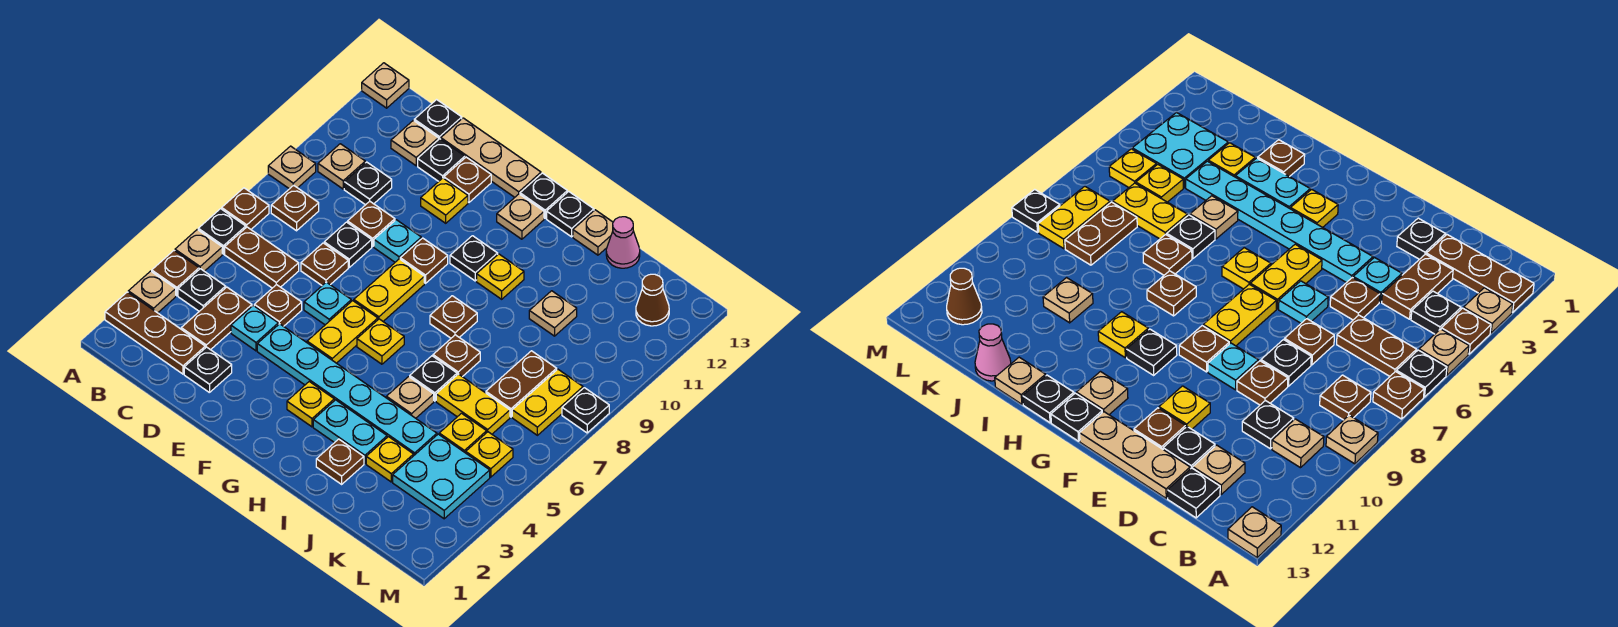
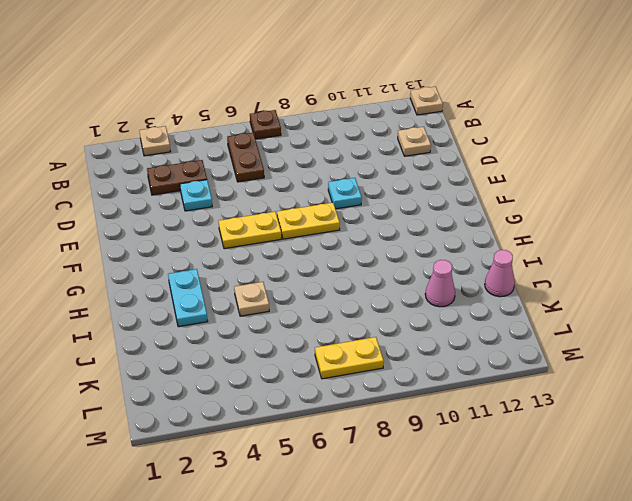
pink cone J11 level 1 -> none
none -> brown plate A2:C2 level 1
none -> brown plate A4 level 1
none -> tan plate A5 level 1
none -> black plate A6 level 1

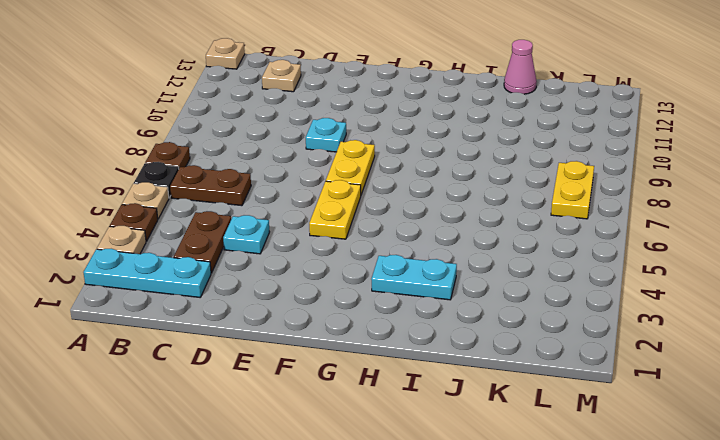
cyan plate A2:C2 level 1 -> brown plate A2:C2 level 1
none -> tan plate A9 level 1
none -> black plate B4 level 1
none -> brown plate B8 level 1
none -> tan plate B10 level 1

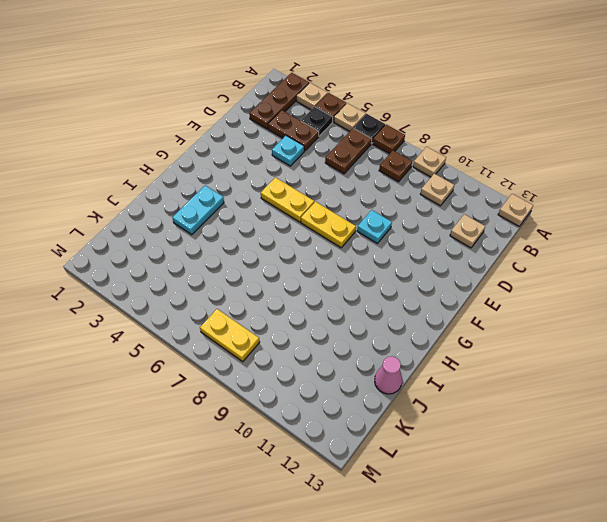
none -> black plate C10 level 1
none -> black plate C13 level 1
none -> black plate D2 level 1
none -> brown plate D5 level 1

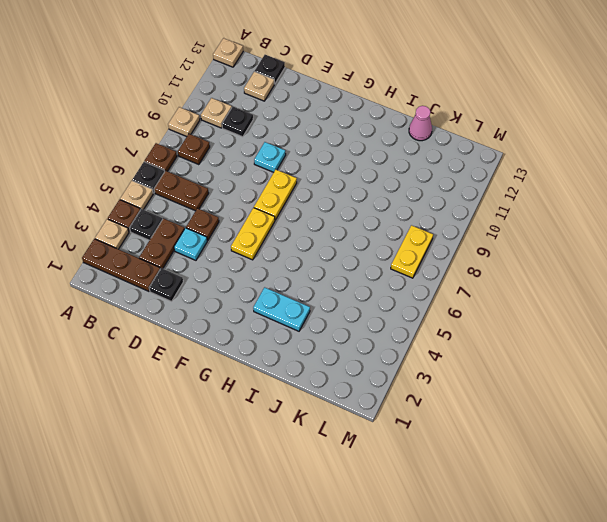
none -> brown plate D7 level 1
none -> black plate D8 level 1
none -> brown plate D9 level 1
none -> black plate D12 level 1

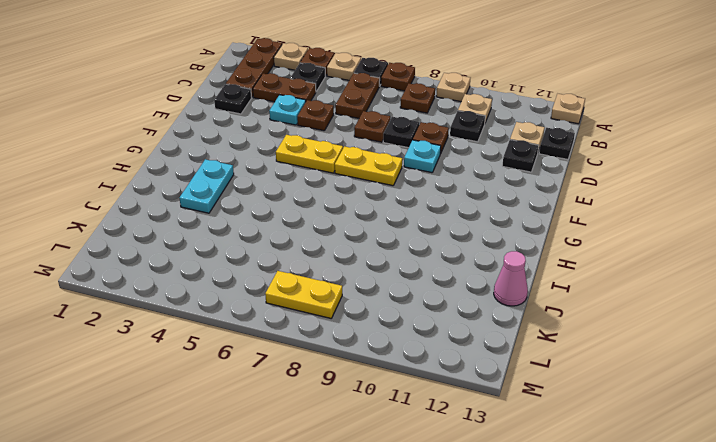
none -> tan plate D13:F13 level 1
none -> cyan plate E4:J4 level 1
none -> cyan plate E6 level 1
none -> yellow plate E11 level 1

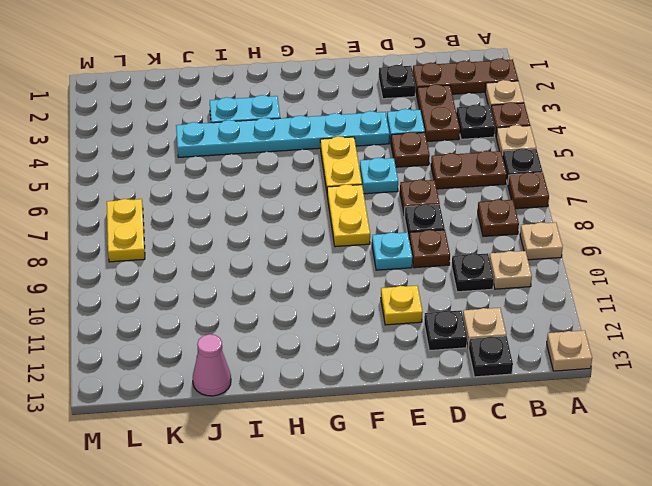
none -> tan plate D13:F13 level 1
none -> brown plate E12 level 1
none -> brown plate F9 level 1
none -> yellow plate G3 level 1

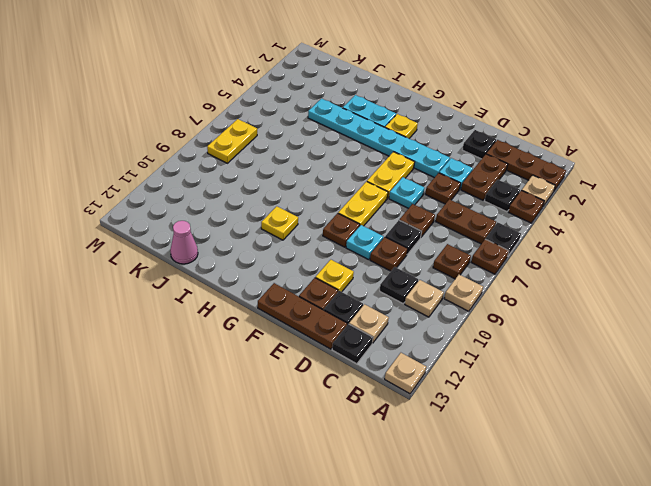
brown plate D13:F13 level 1 -> tan plate D13:F13 level 1
none -> tan plate A5 level 1
none -> yellow plate G6 level 1
none -> black plate G10 level 1
none -> tan plate G12 level 1

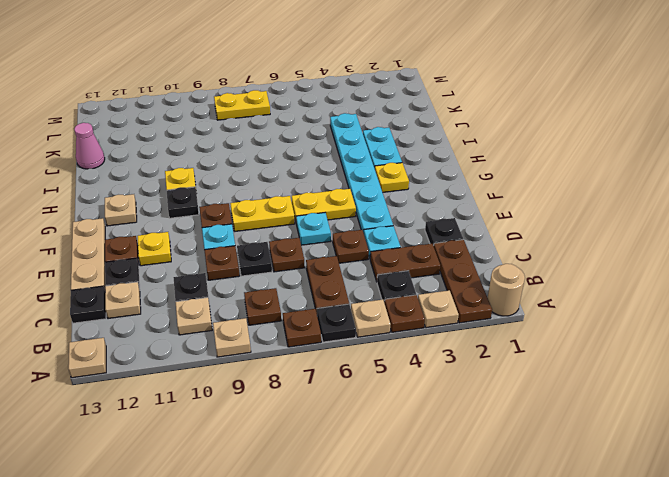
tan round brick A1 level 1 -> none
none -> yellow plate G6 level 1
none -> black plate G13 level 1
none -> brown plate H8 level 1
none -> black plate H13 level 1

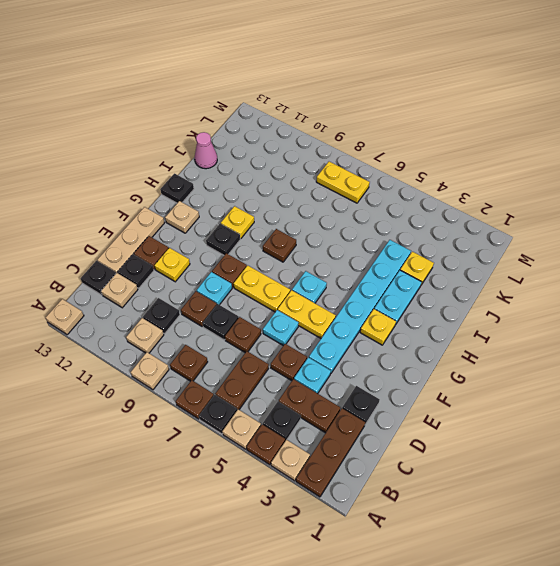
cyan plate G6 level 1 -> yellow plate G6 level 1
none -> black plate G13 level 1
none -> brown plate I2 level 1
none -> tan plate I5 level 1
none -> black plate I6 level 1

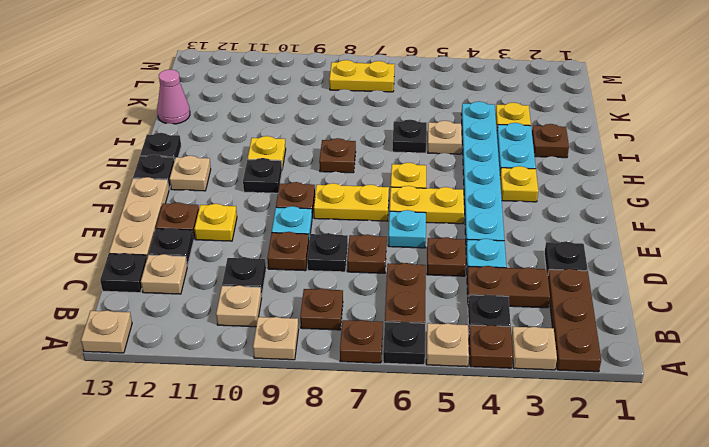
none -> brown plate I7 level 1
none -> tan plate I13 level 1
none -> yellow plate J6:K6 level 1
none -> tan plate J10 level 1

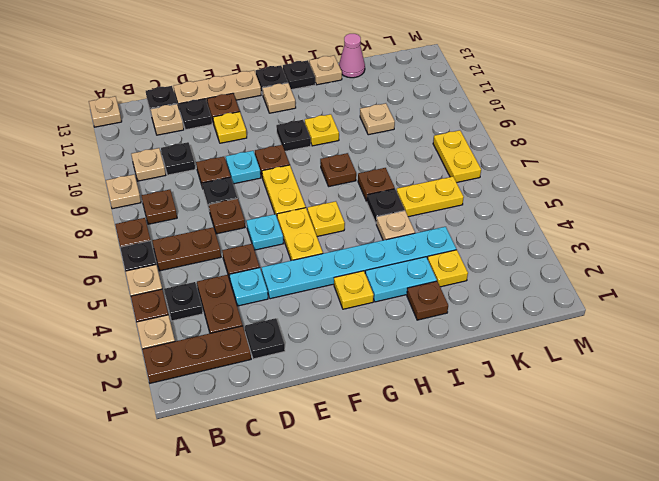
none -> cyan plate K3:L4 level 1
none -> yellow plate K5 level 1
none -> brown plate K7:K8 level 1
none -> yellow plate L5 level 1

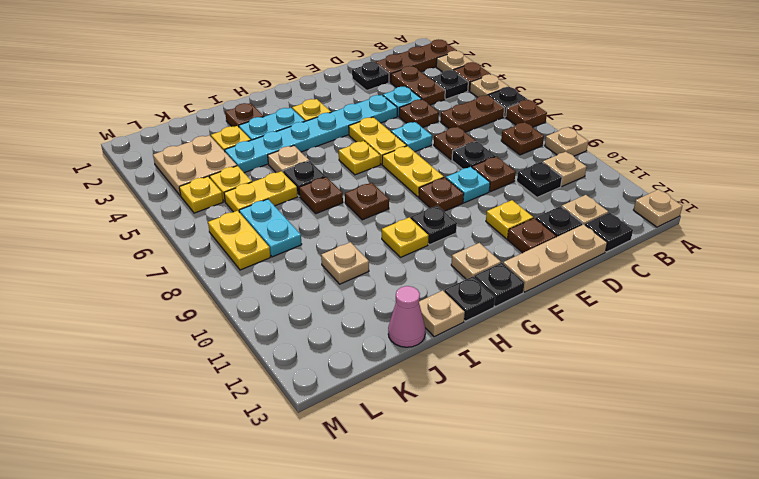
tan plate K3:L4 level 1 -> cyan plate K3:L4 level 1
cyan plate K7:K8 level 1 -> brown plate K7:K8 level 1
none -> brown cone L12 level 1
none -> black plate M8 level 1

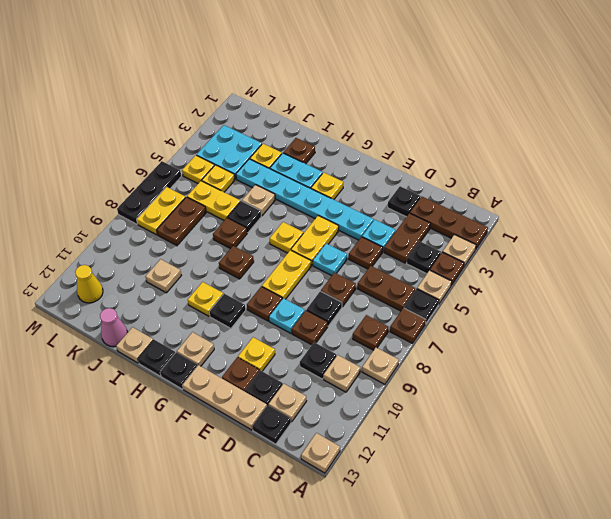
yellow cone L12 level 1 -> brown cone L12 level 1
black plate M6:M8 level 1 -> black plate M8 level 1

